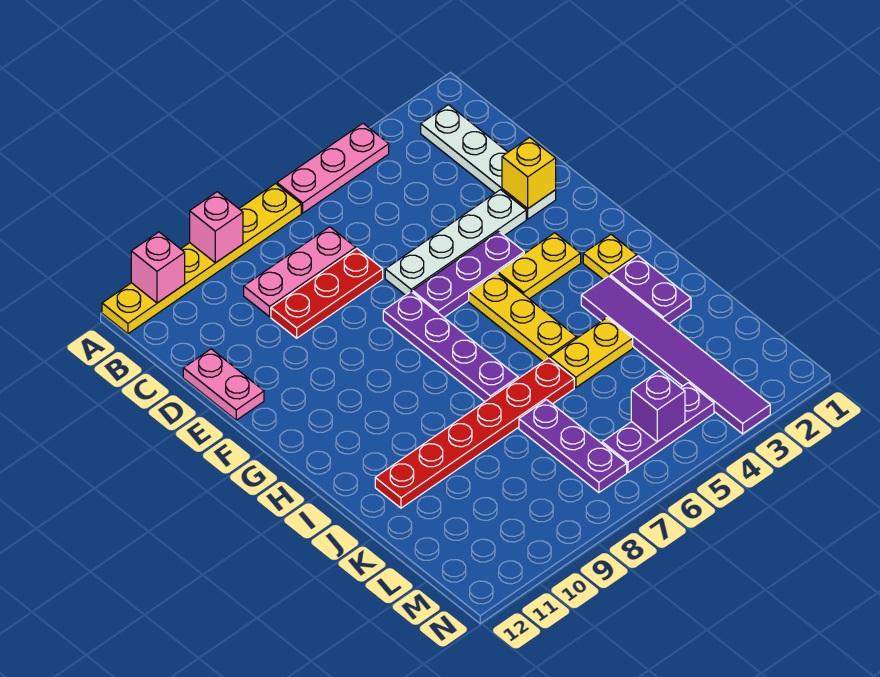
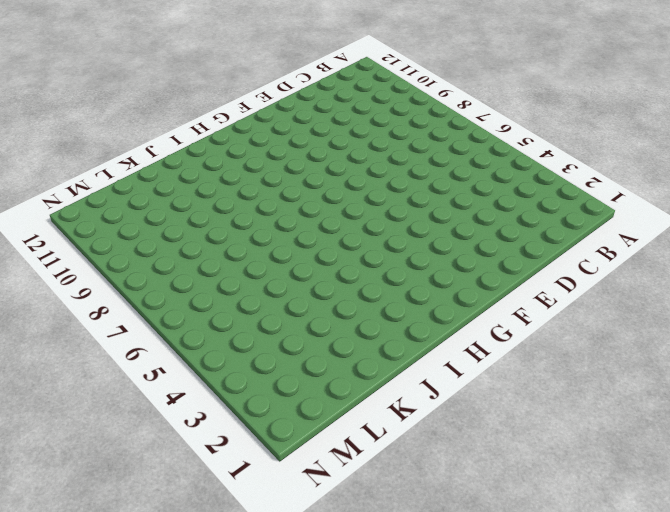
none -> pink plate A4:A6 level 1
none -> yellow plate A7:A12 level 1
none -> white plate B2:E2 level 1

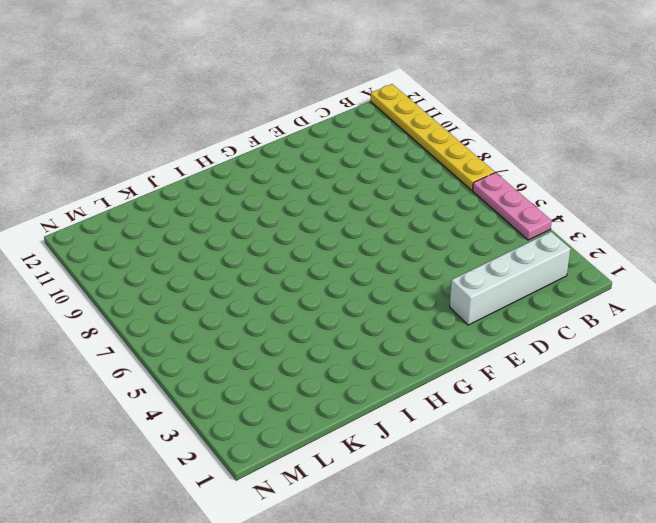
white brick B2:E2 level 1 -> white plate B2:E2 level 1
none -> pink plate C7:C9 level 1
none -> red plate D7:D9 level 1
none -> pink plate D12:E12 level 1

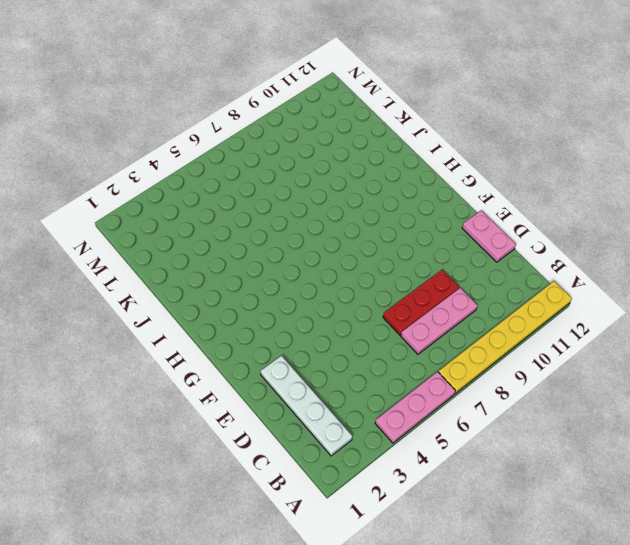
none -> white plate E3:E6 level 1
none -> purple plate F4:F6 level 1
none -> purple plate F7:I7 level 1

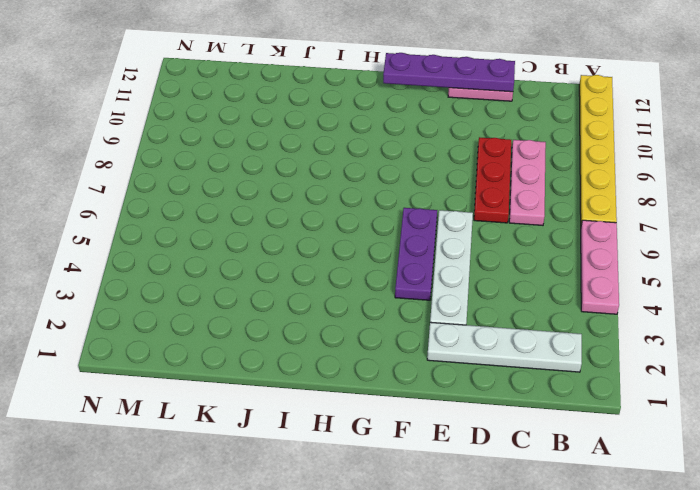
purple plate D12:G12 level 2 -> purple plate F7:I7 level 1
none -> yellow plate G3:G4 level 1
none -> yellow plate G5:I5 level 1
none -> yellow plate H2 level 1

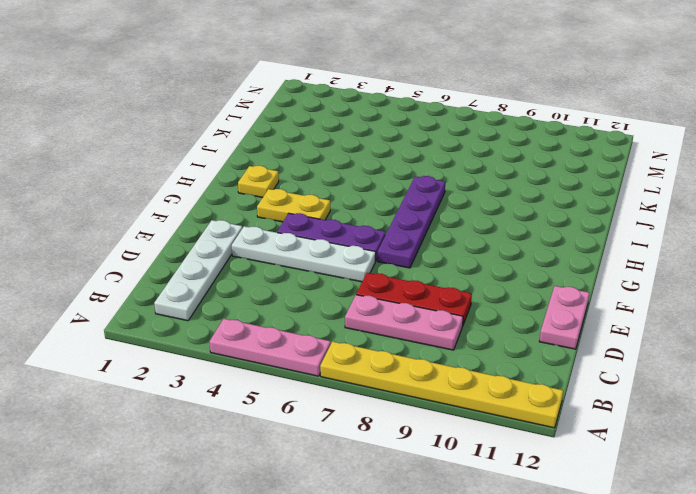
none -> yellow plate G5:I5 level 1
none -> purple plate I2:J2 level 1
none -> purple tile I3:N3 level 1

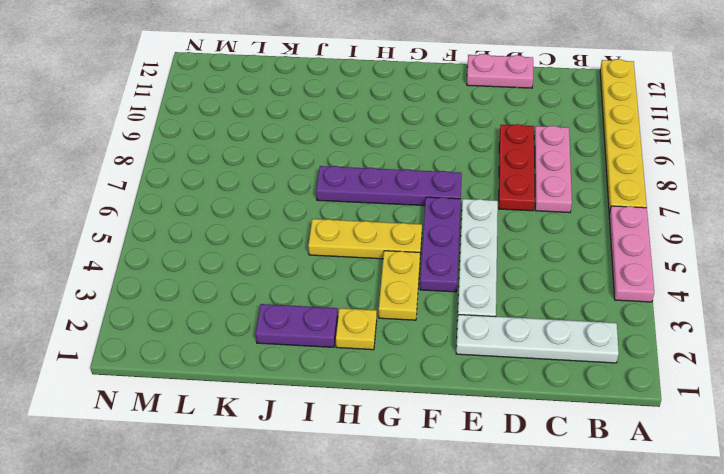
none -> purple tile I3:N3 level 1
none -> yellow plate J4:J5 level 1
none -> red plate J6:J11 level 1

